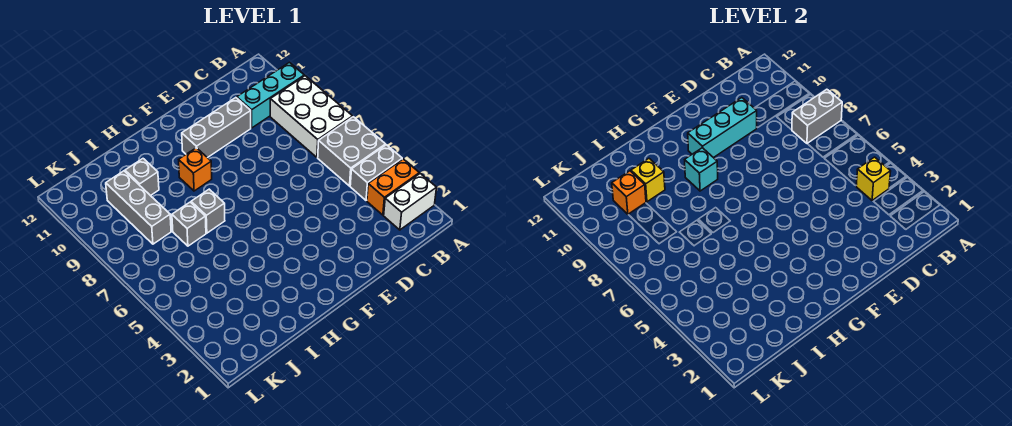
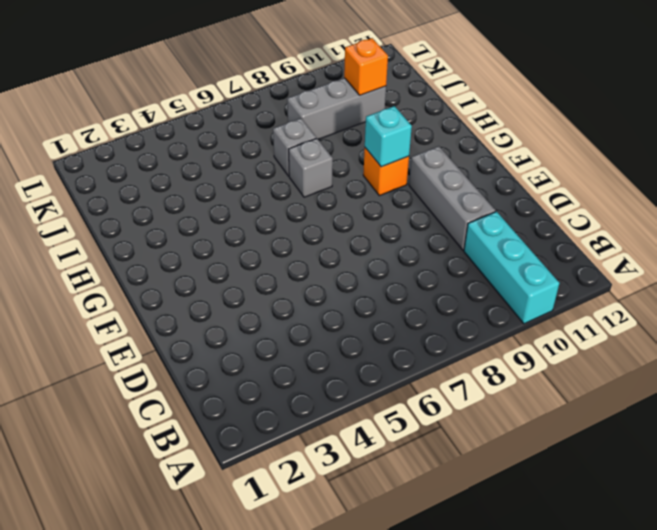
none -> white brick A2:B2 level 1
none -> orange brick A3:B3 level 1
none -> grey brick A4:B4 level 1

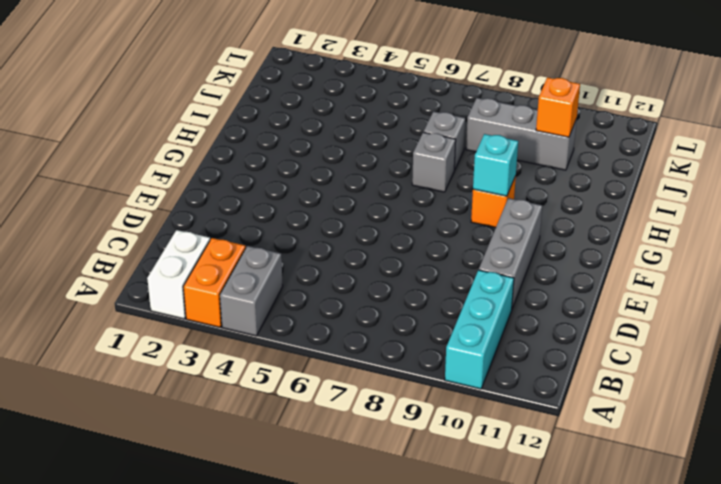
none -> grey brick A5:B6 level 1
none -> white brick A7:B9 level 1
none -> grey brick I10 level 1

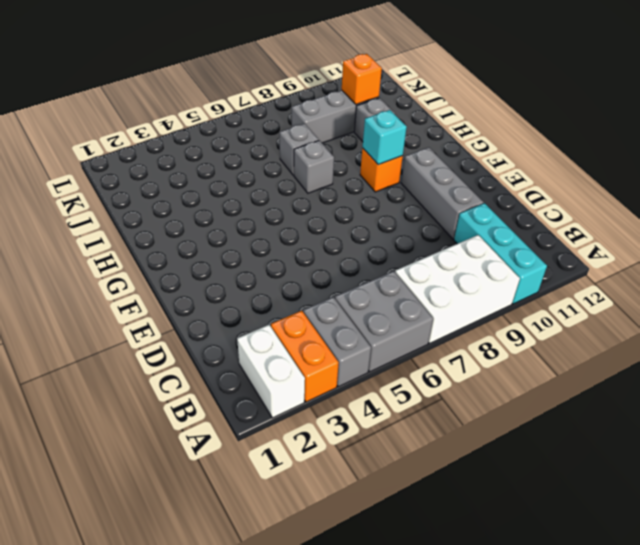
none -> grey brick A8:B8 level 2
none -> yellow brick B4 level 2
none -> cyan brick D10:F10 level 2

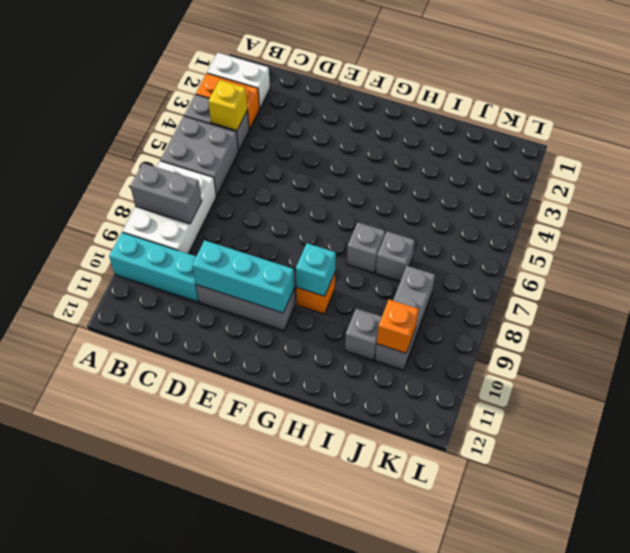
none -> yellow brick I10 level 2

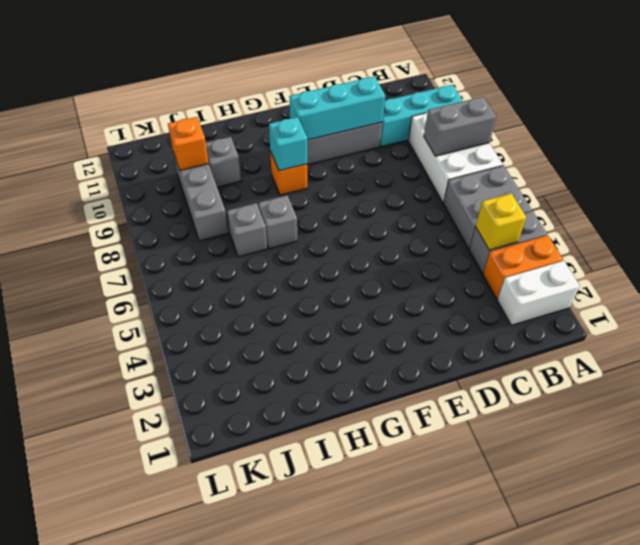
none -> yellow brick I10 level 2

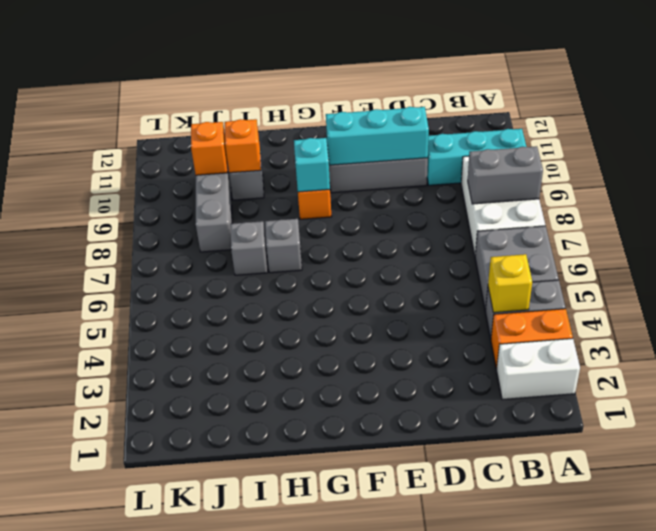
orange brick I10 level 2 -> yellow brick I10 level 2

